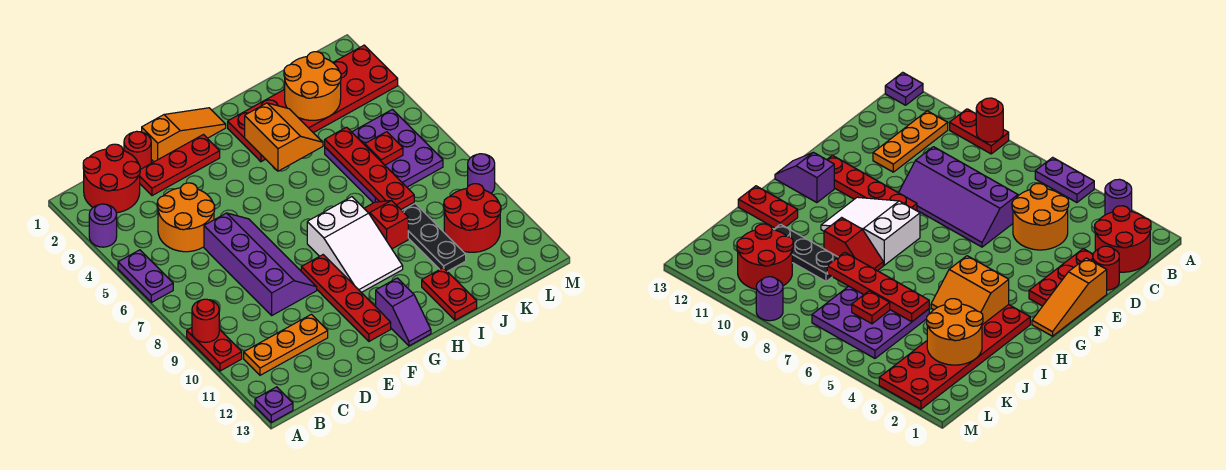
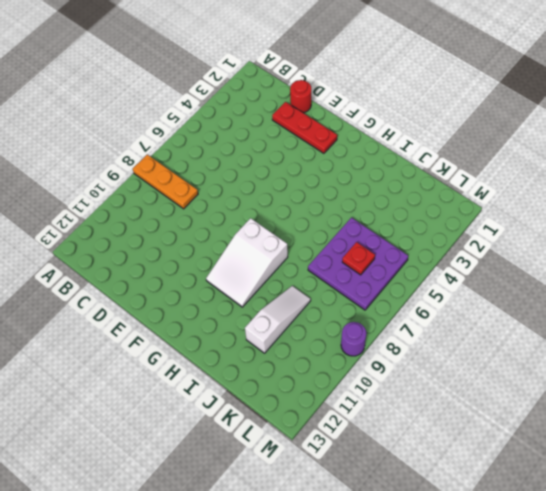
orange plate A8:C8 level 1 -> orange plate B11:D11 level 1
white slope J9:J11 level 1 top 11 -> black plate J9:J11 level 1
none -> purple round brick A3 level 1
none -> purple plate A5:A6 level 1
none -> red plate A9:A10 level 1

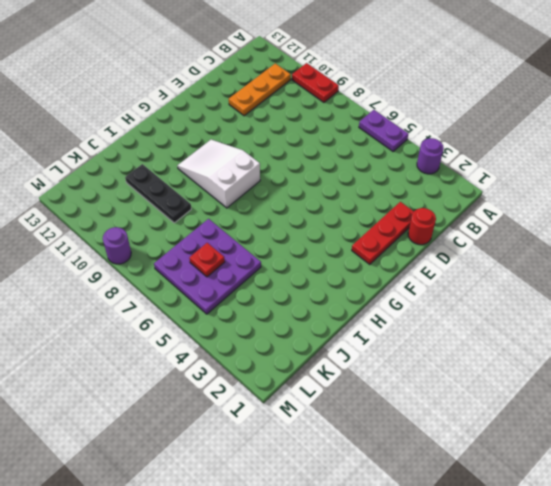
none -> purple plate A13 level 1
none -> red round brick B1:C2 level 1
none -> orange round brick C4:D5 level 1

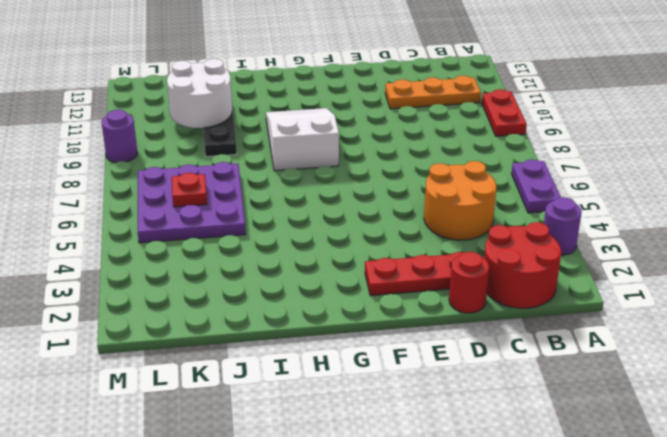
white round brick J10:K11 level 2 -> none
none -> purple plate A13 level 1
none -> purple slope D6:E9 level 1 top D
none -> orange slope E1:G1 level 1 top E

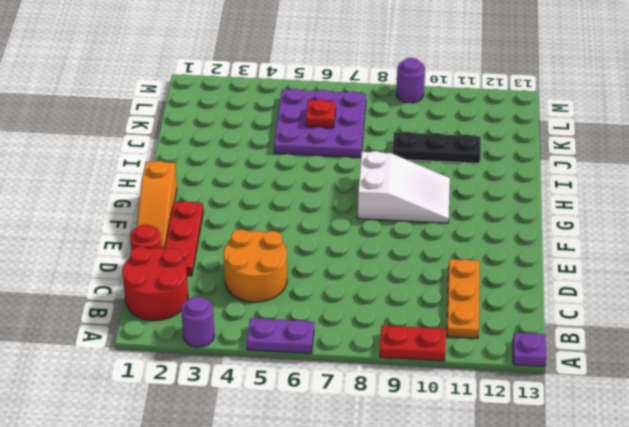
orange slope E1:G1 level 1 top G -> orange slope E1:G1 level 1 top E
none -> purple slope D6:E9 level 1 top D
none -> red plate F9:F12 level 1
none -> purple slope G12:G13 level 1 top 12

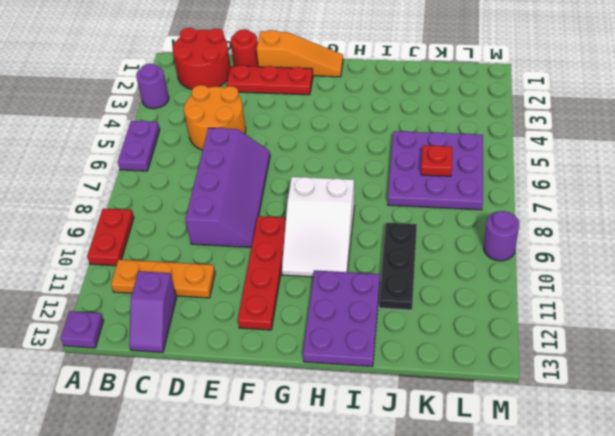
purple slope C12:C13 level 1 top 12 -> purple slope G12:G13 level 1 top 12
purple plate H11:I13 level 1 -> red plate I12:I13 level 1
none -> red plate H2:M3 level 1
none -> red slope I8:I9 level 1 top 9
none -> red round brick K10:L11 level 1

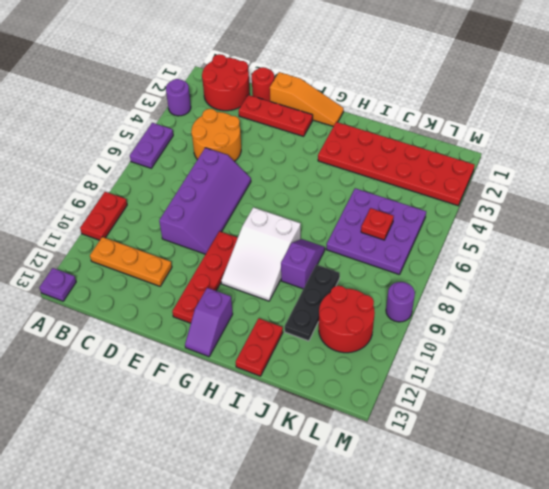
purple slope I8:I9 level 1 top 9 -> red slope I8:I9 level 1 top 9
none -> red round brick A9 level 2
none -> orange slope H3:I4 level 2 top H
none -> orange round brick J2:K3 level 2

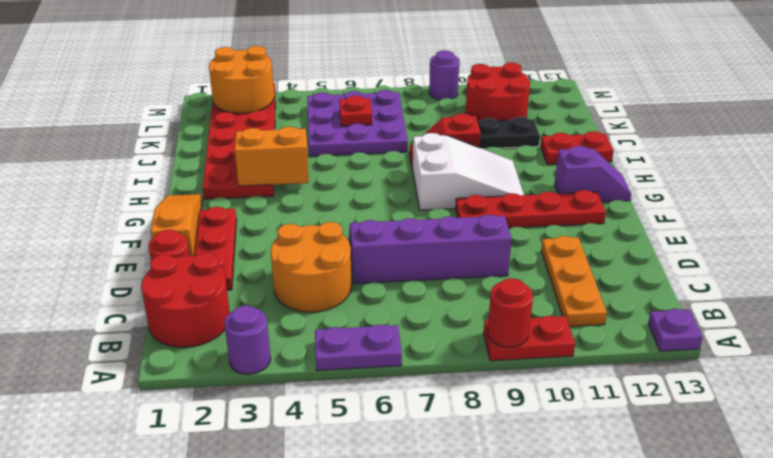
orange round brick L2:M3 level 2 -> orange round brick J2:K3 level 2
none -> red plate J5:J8 level 2

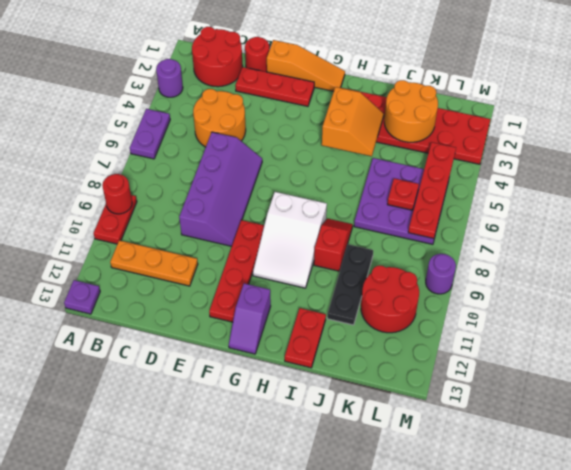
red plate L4:L7 level 2 -> red plate J5:J8 level 2

